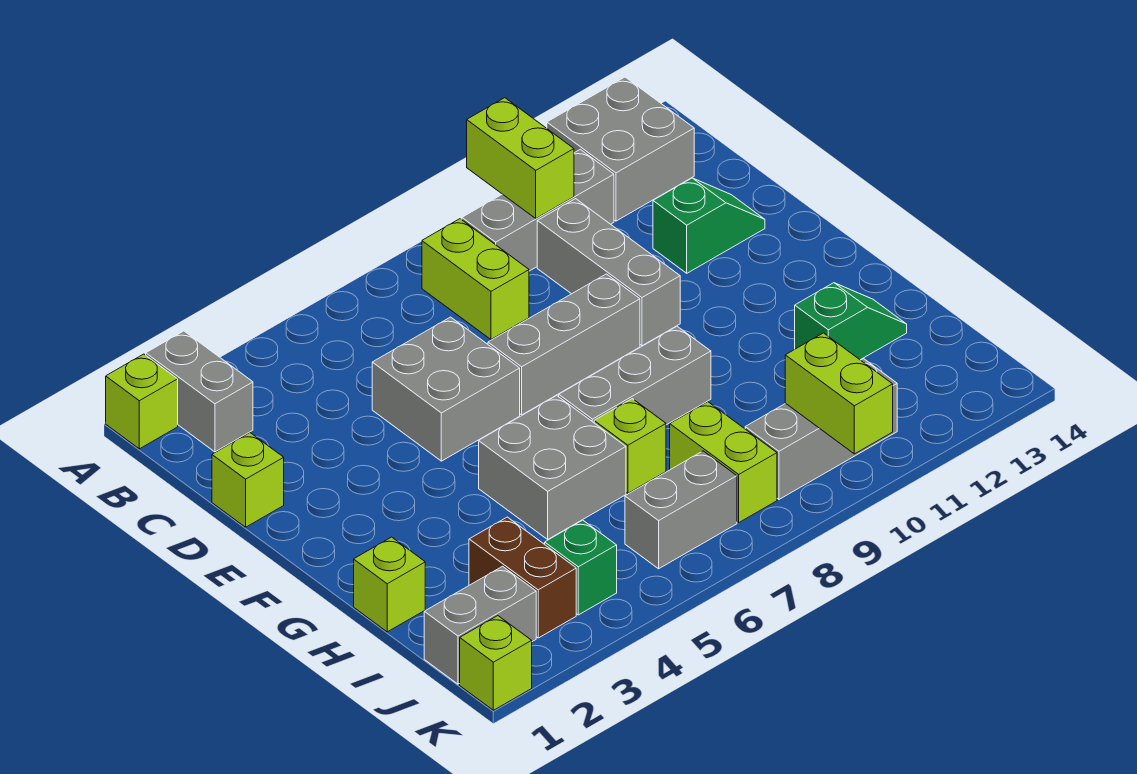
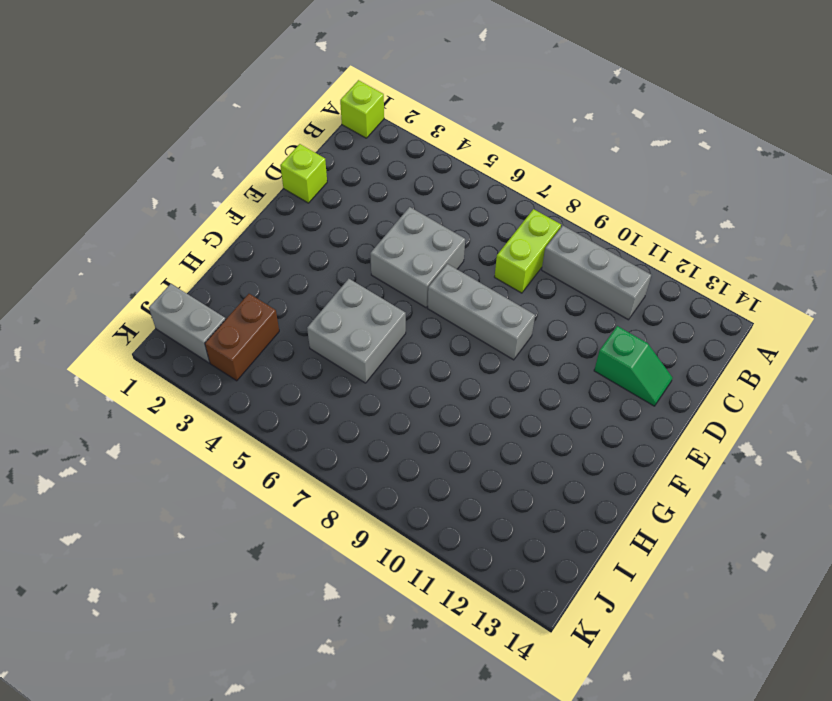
none -> grey brick A2:B2 level 1
none -> grey brick A12:B13 level 1
none -> grey brick C10:E10 level 1

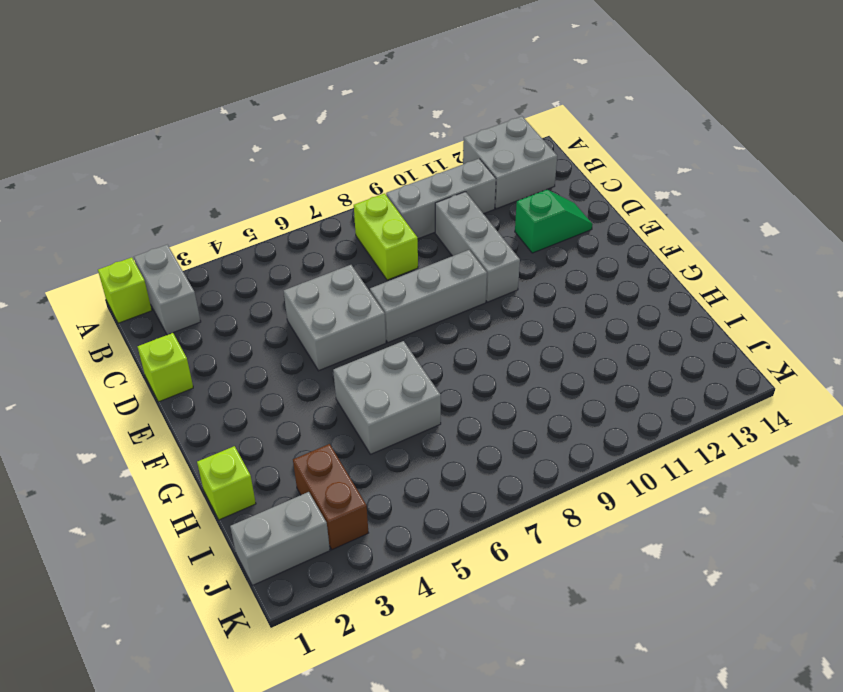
none -> grey brick G7:G9 level 1
none -> lime brick H7 level 1
none -> green slope H12:H13 level 1 top 12

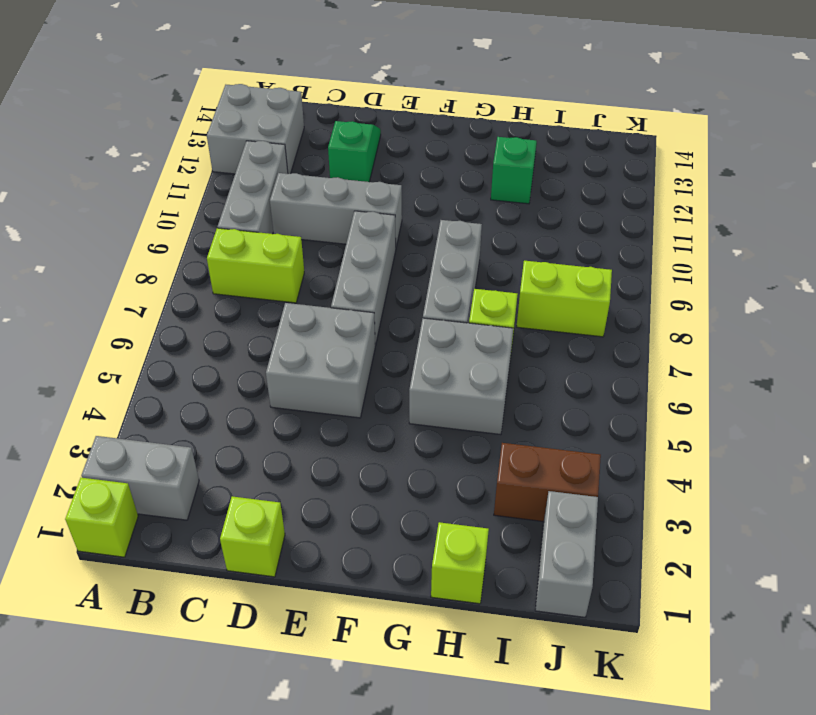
none -> green brick J4 level 1
none -> grey brick J6:J7 level 1
none -> grey brick J9:J11 level 1

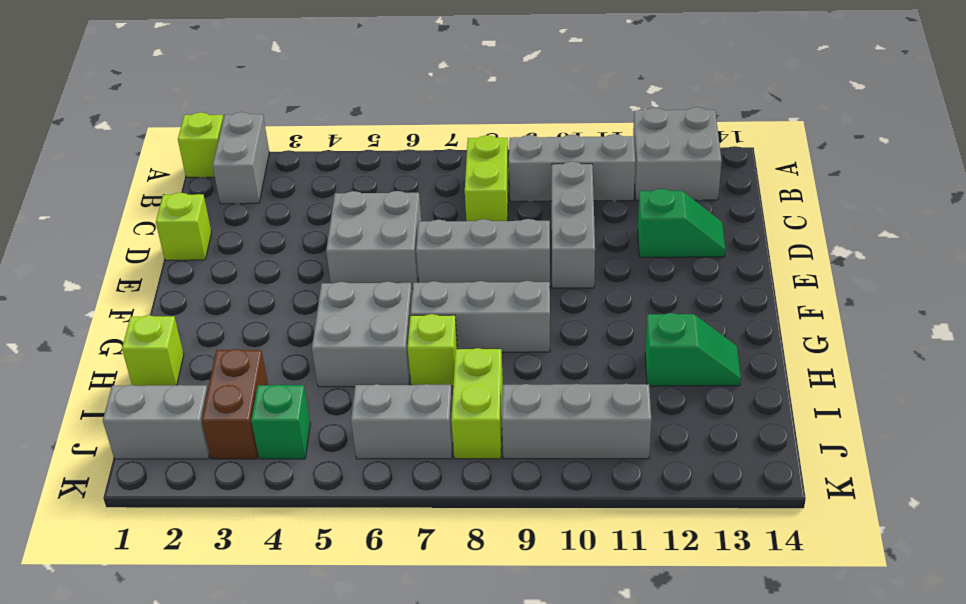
none -> lime brick K1 level 1
none -> lime brick A10:B10 level 2
none -> lime brick J10:K10 level 2

